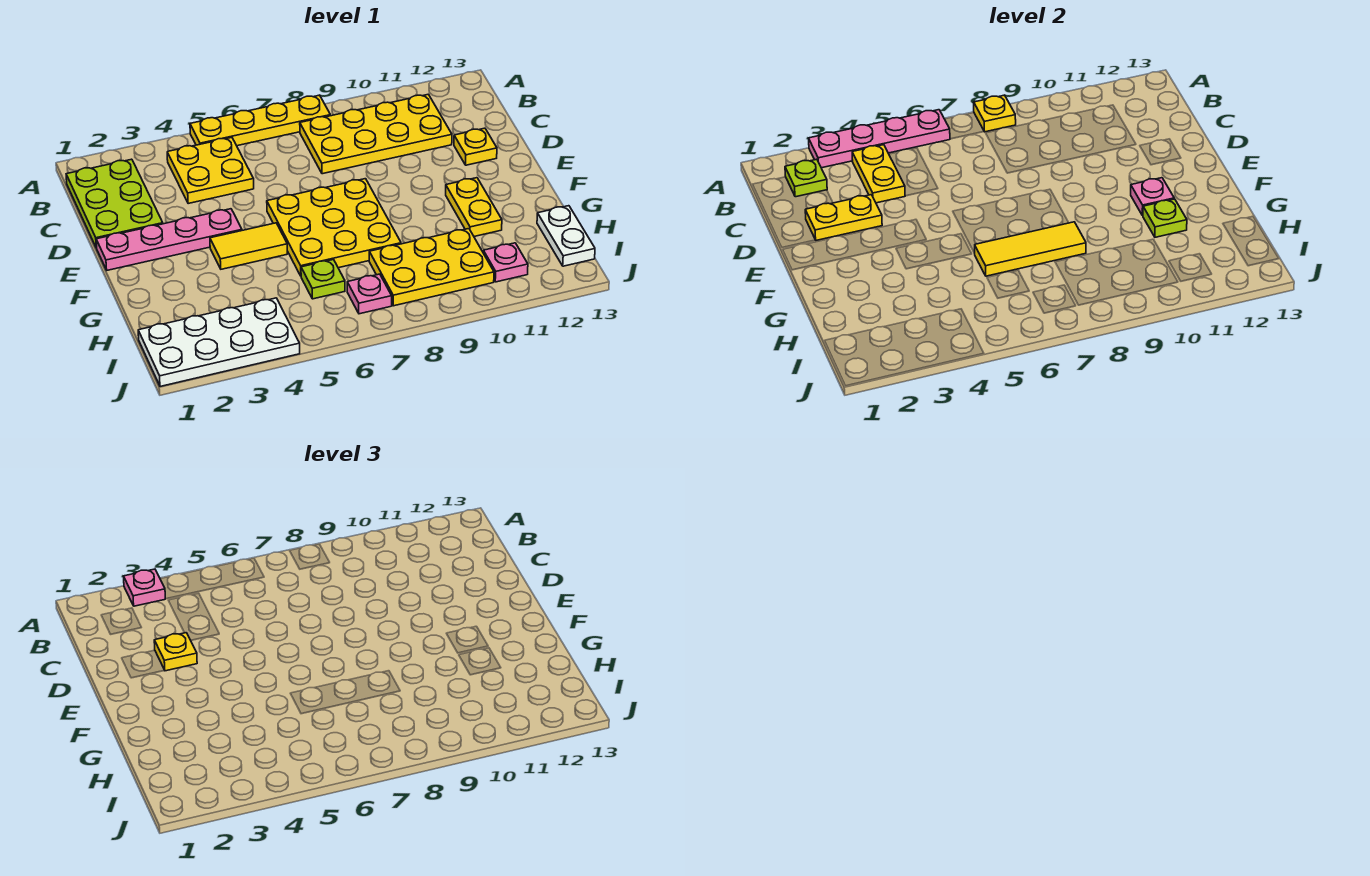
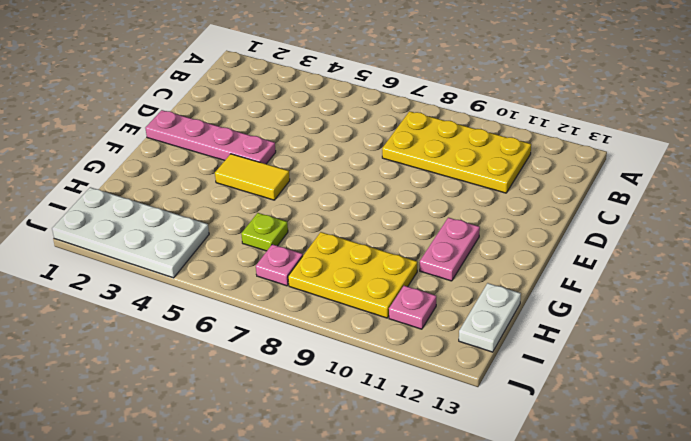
pink plate F11:G11 level 1 -> yellow plate F11:G11 level 1
none -> yellow plate A5:A8 level 1
none -> lime plate B1:D2 level 1
none -> yellow plate B4:C5 level 1

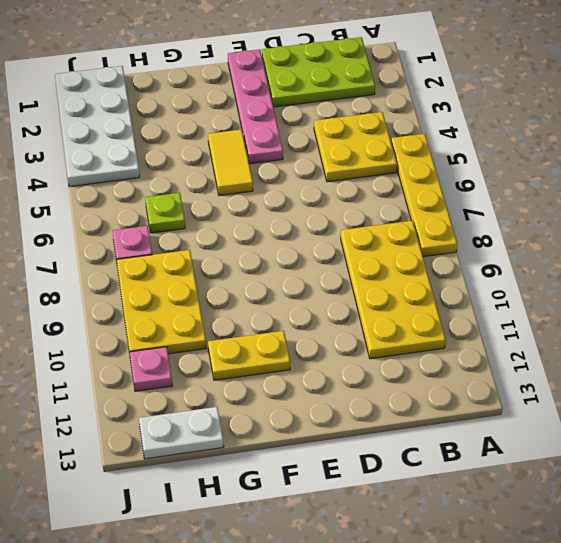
none -> yellow plate D12 level 1
none -> yellow plate E6:G8 level 1
none -> pink plate A3:A6 level 2

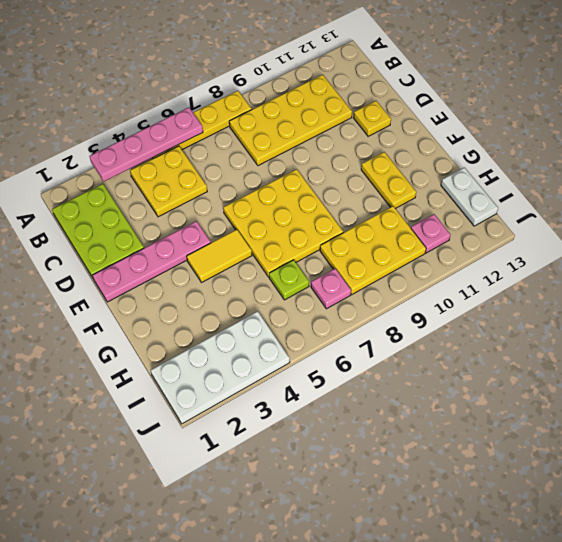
none -> yellow plate A8 level 2
none -> lime plate B2 level 2
none -> yellow plate B4:C4 level 2

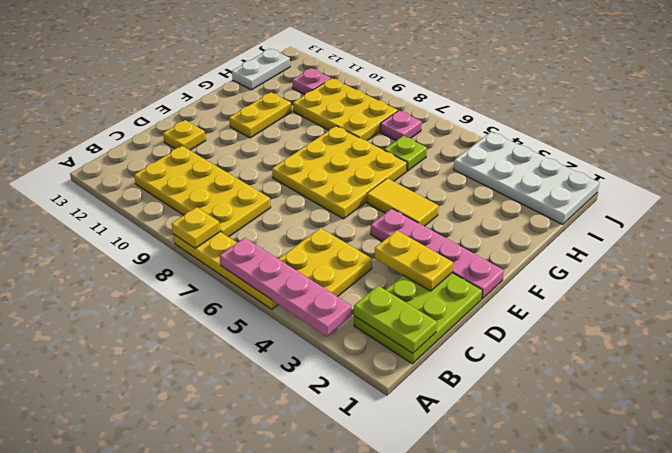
lime plate B1:B2 level 2 -> lime plate B2 level 2
none -> yellow plate B4:C4 level 2
none -> pink plate F11 level 2
none -> yellow tile G6:G8 level 2

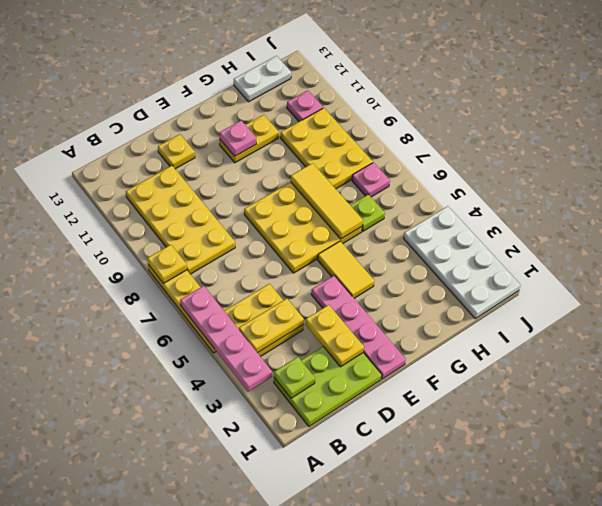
none -> lime plate G11 level 2
none -> pink plate A3 level 3
none -> yellow plate D3 level 3

